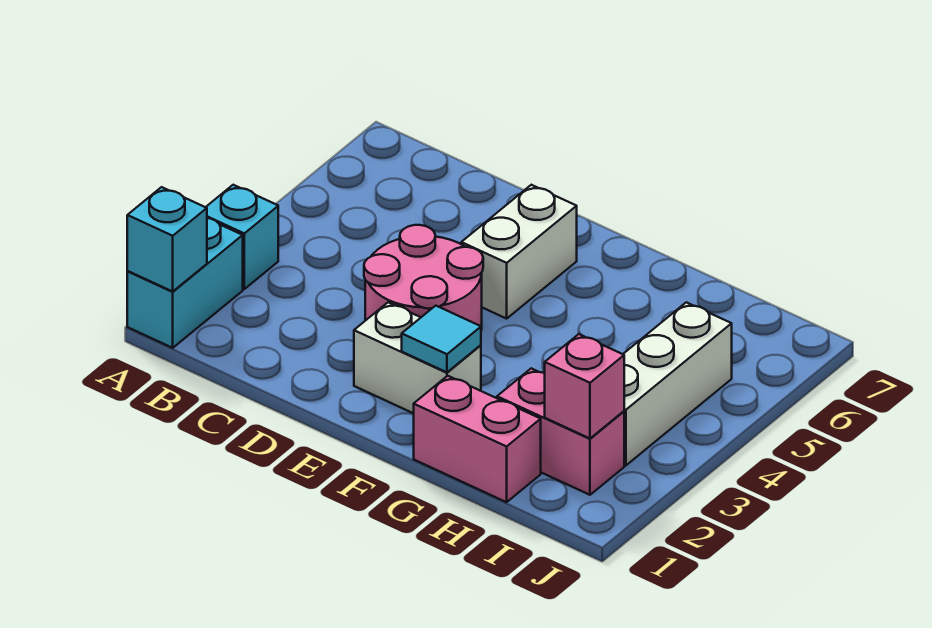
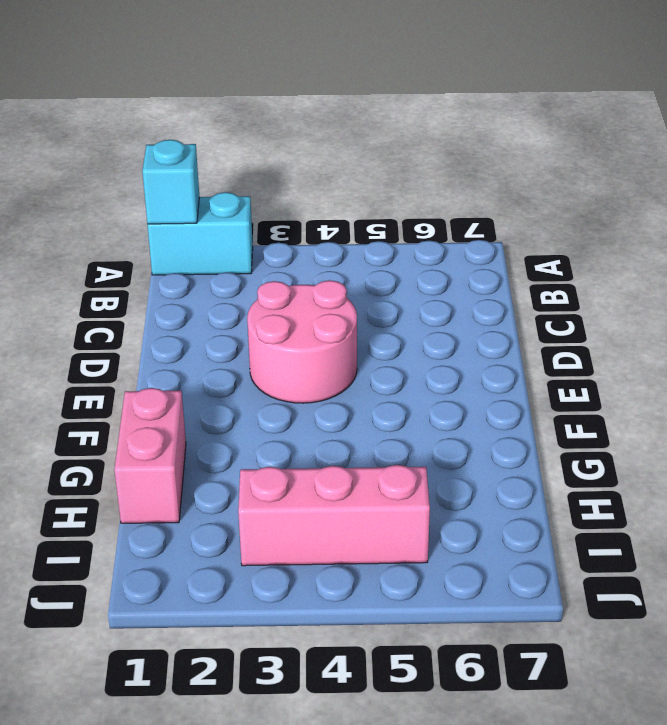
pink brick I3:I5 level 1 -> white brick I3:I5 level 1
none -> cyan brick A3 level 1
none -> white brick E2:F2 level 1

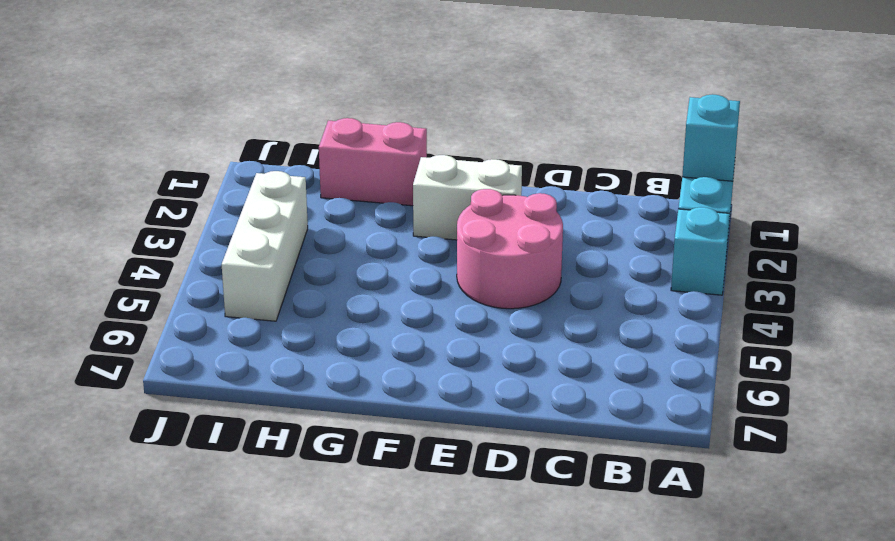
none -> white brick E5:E6 level 1
none -> pink brick H2:I2 level 1

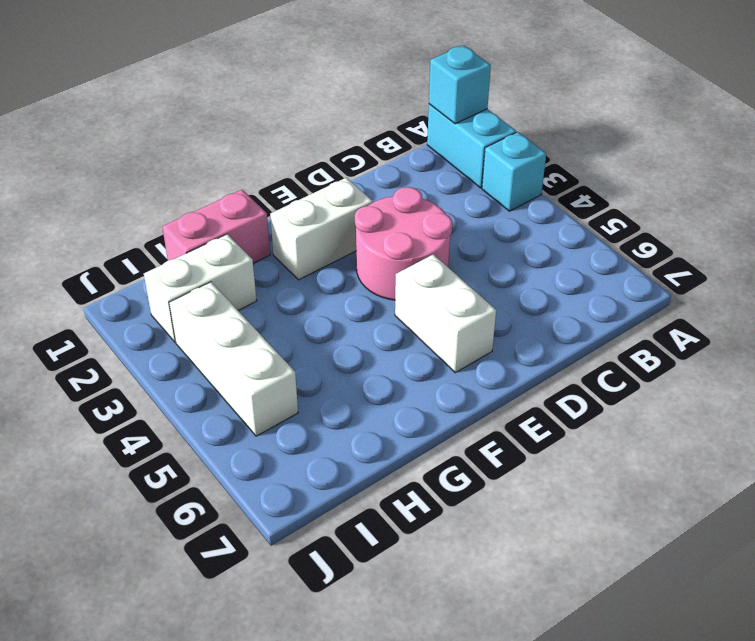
white brick H2:I2 level 1 -> pink brick H2:I2 level 1
none -> cyan tile F2 level 2
none -> pink brick I2 level 2

